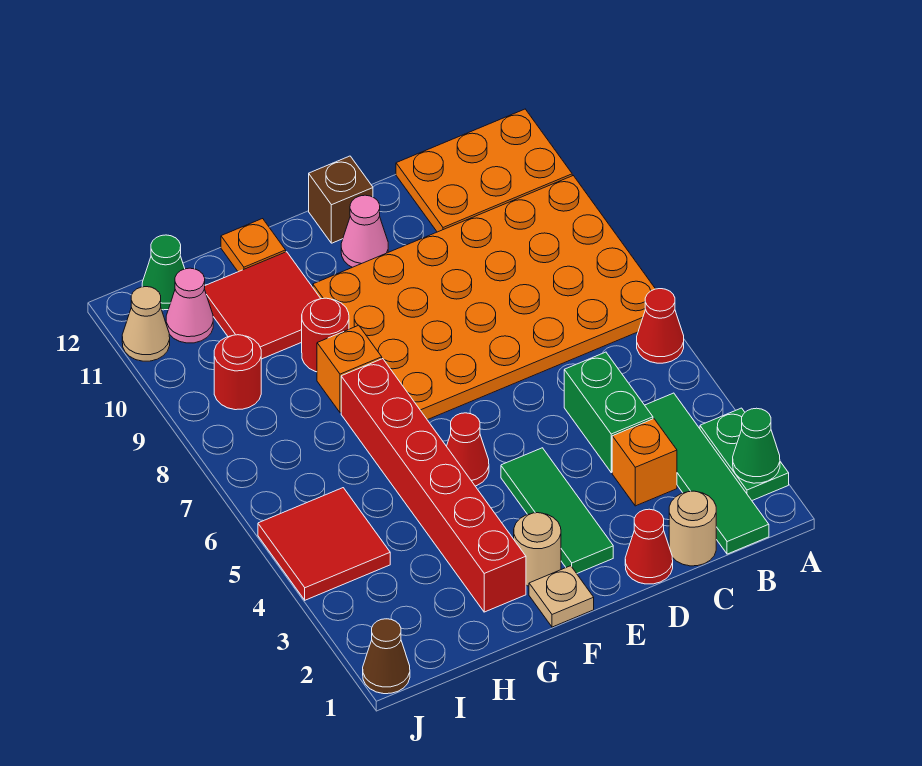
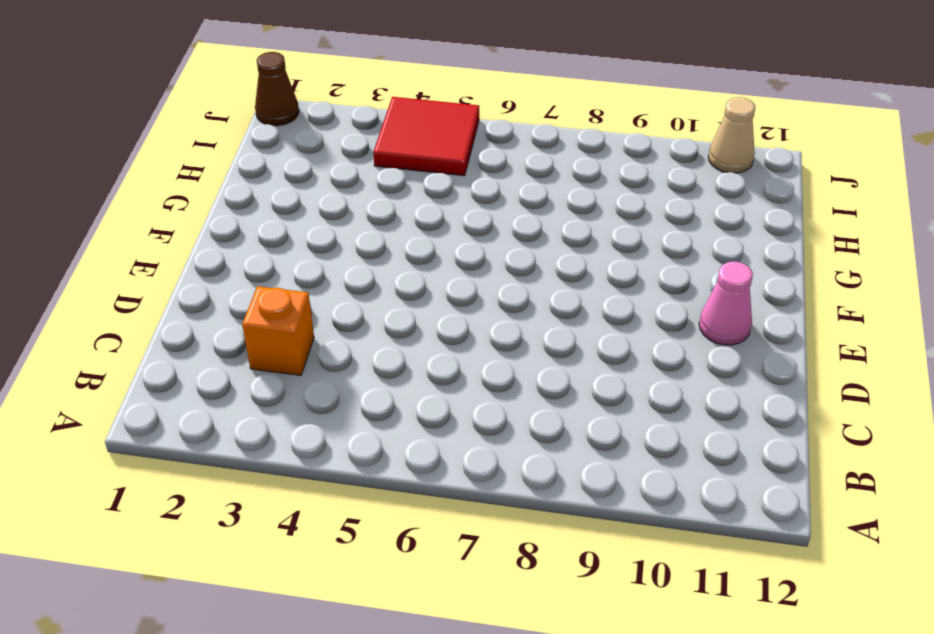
none -> green plate A2:A3 level 1
none -> red cone A6 level 1
none -> orange plate A7:F10 level 1

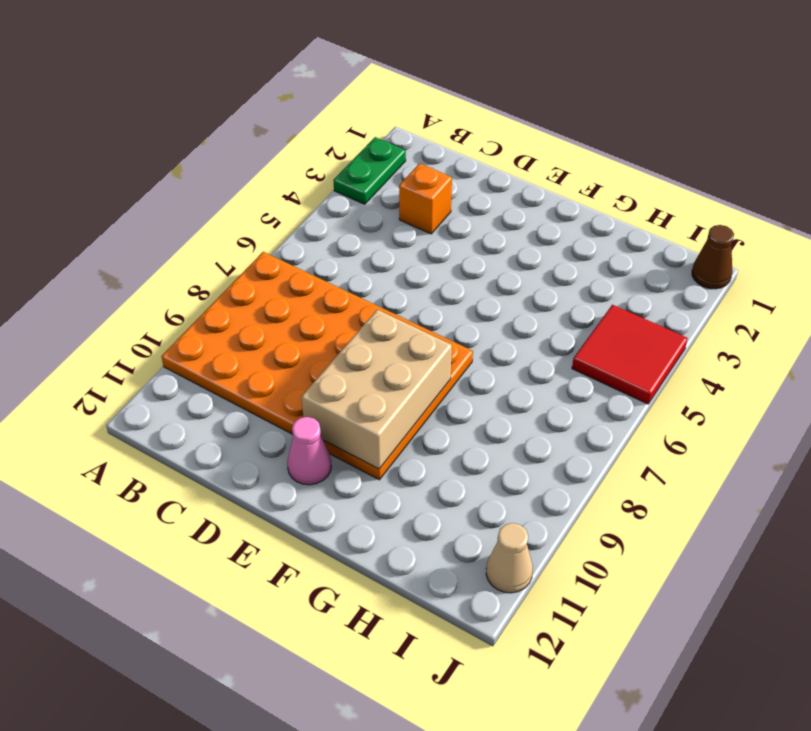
tan brick E8:F10 level 2 -> none
none -> red cone A6 level 1
none -> orange plate A11:C12 level 1
none -> green tile B1:B4 level 1

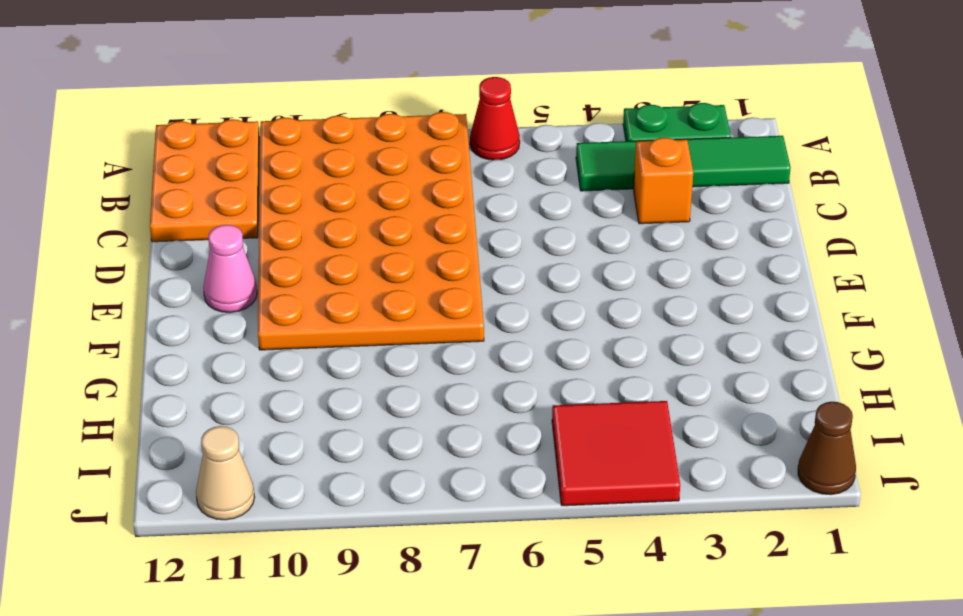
none -> tan round brick C1 level 1
none -> green brick C4:C5 level 1
none -> red cone D1 level 1

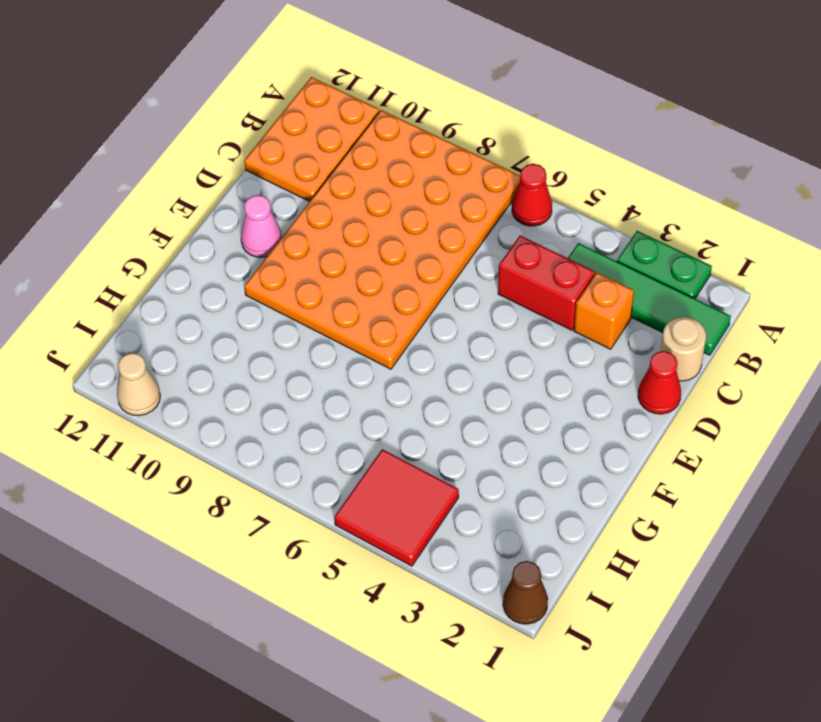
red brick C4:C5 level 1 -> green brick C4:C5 level 1
none -> green tile E2:E4 level 1
none -> brown brick E12 level 1
none -> tan plate F1 level 1

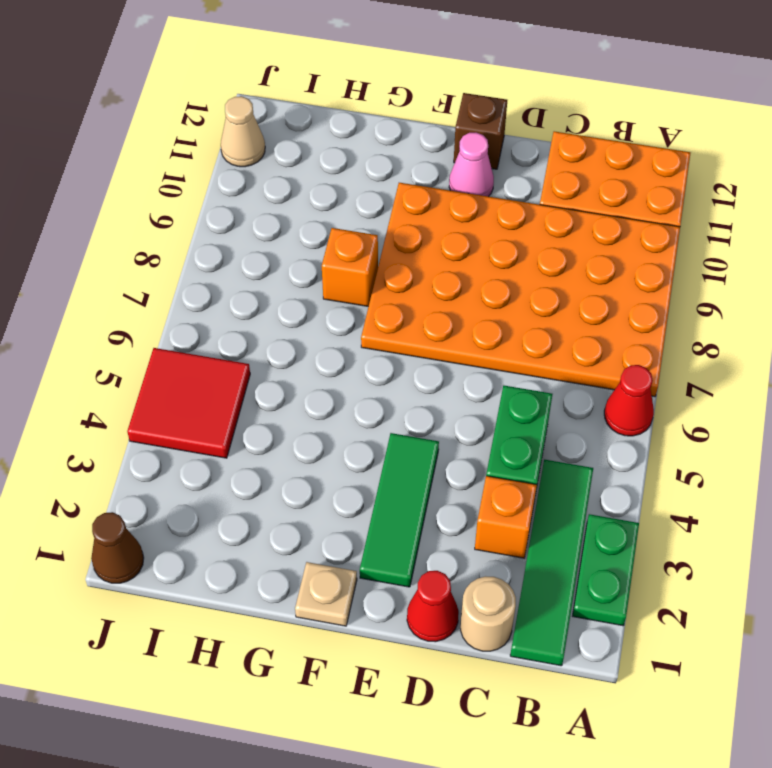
none -> tan round brick F2 level 1
none -> red cone F5 level 1
none -> red brick G2:G7 level 1

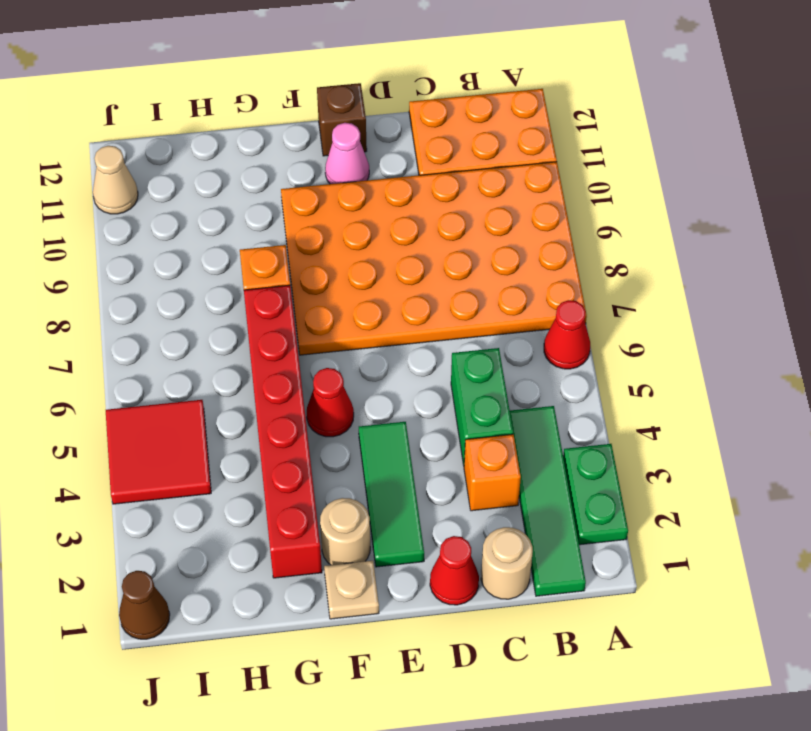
none -> red round brick G9 level 1
none -> red tile G10:H11 level 1
none -> orange plate G12 level 1

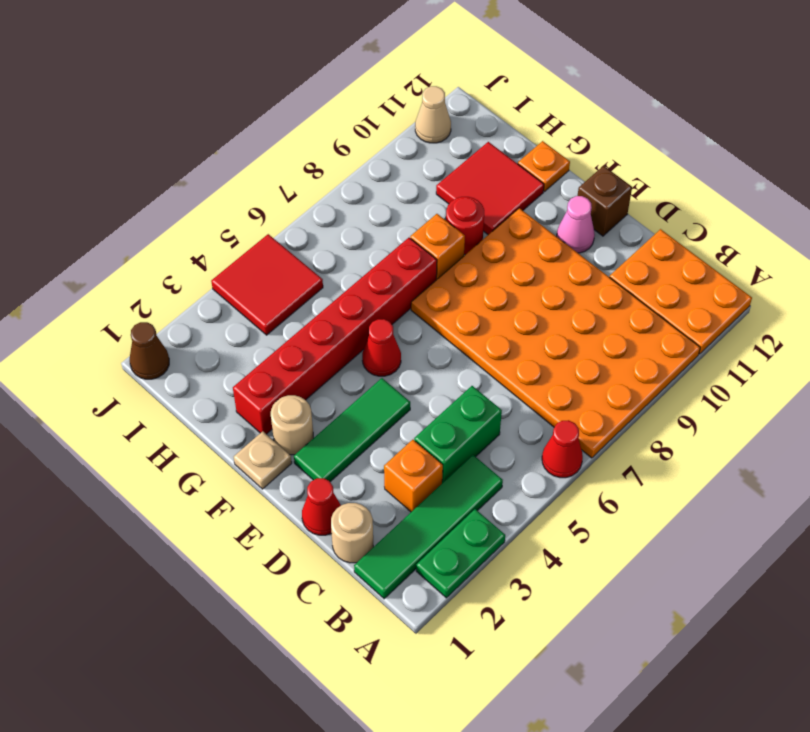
none -> red round brick I9 level 1
none -> pink cone I11 level 1
none -> green cone I12 level 1

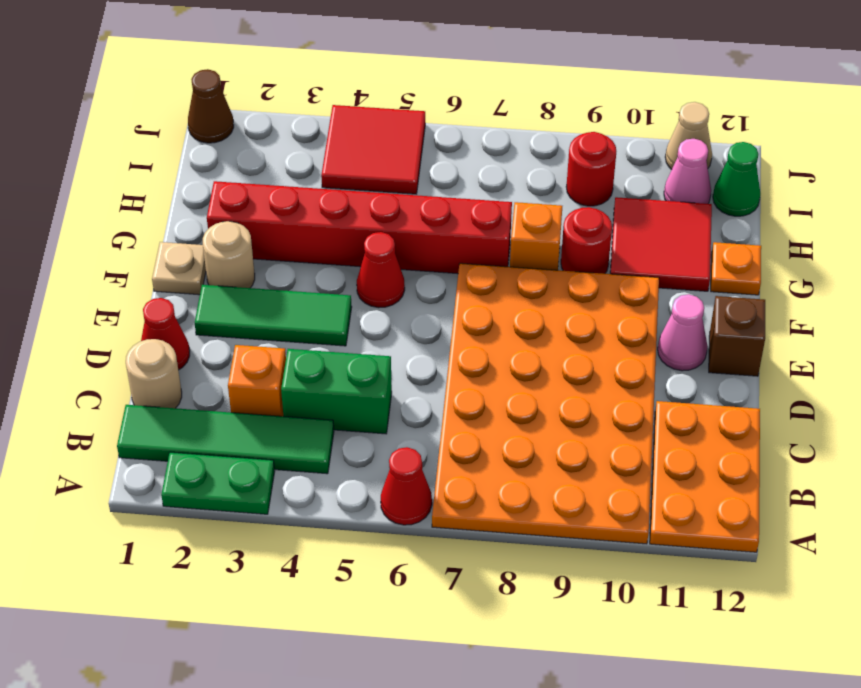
none -> green cone A2 level 2

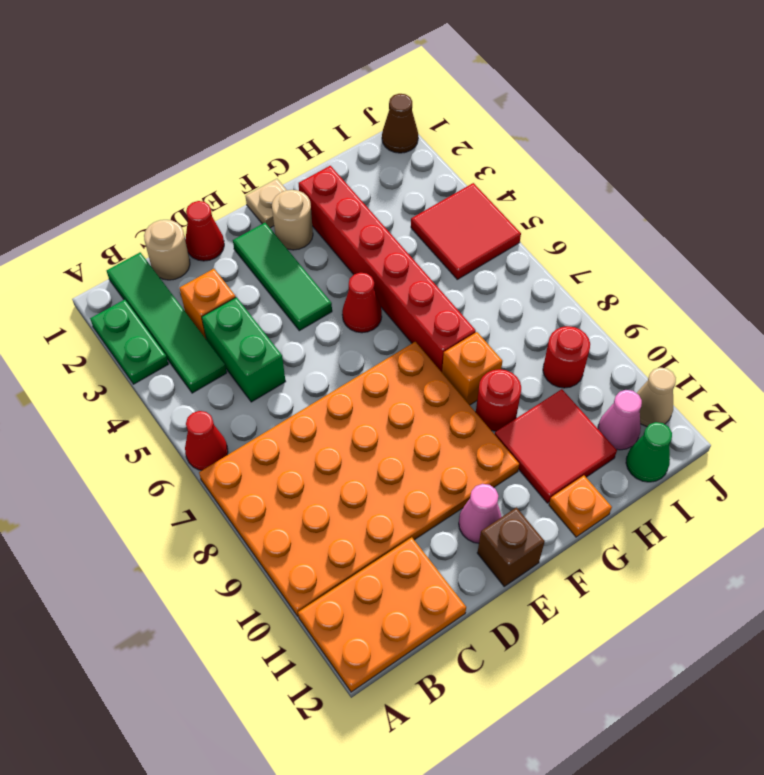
none -> green cone A2 level 2

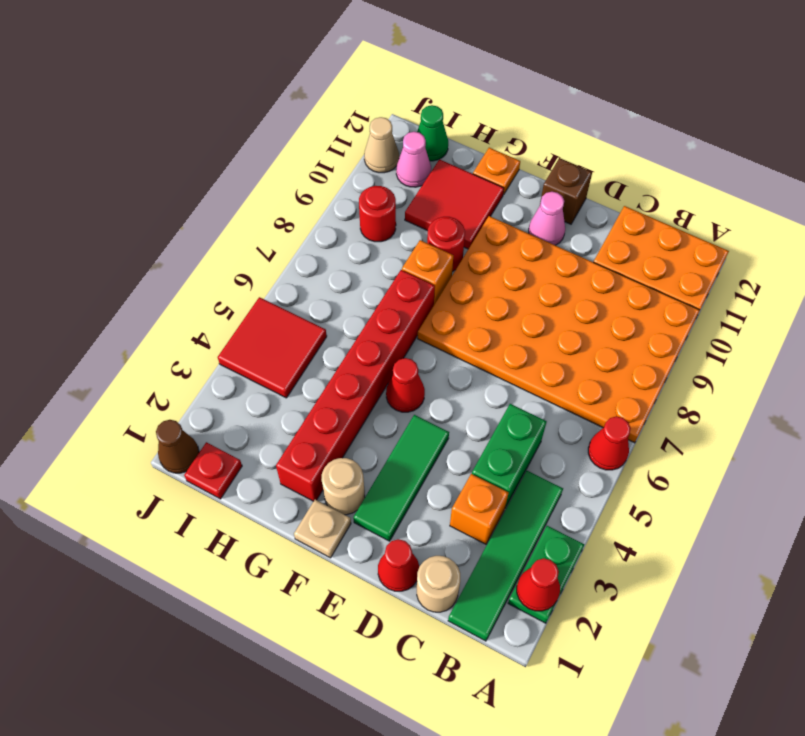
red cone A2 level 2 -> green cone A2 level 2
red plate I1 level 1 -> none

